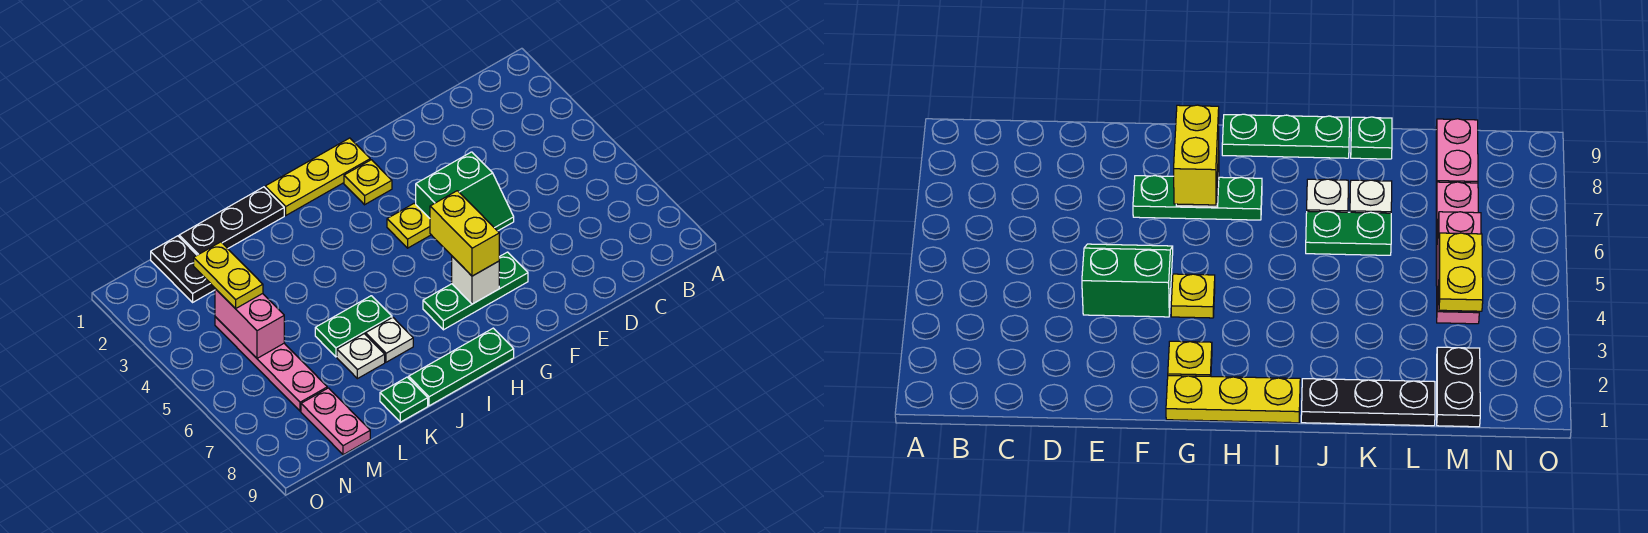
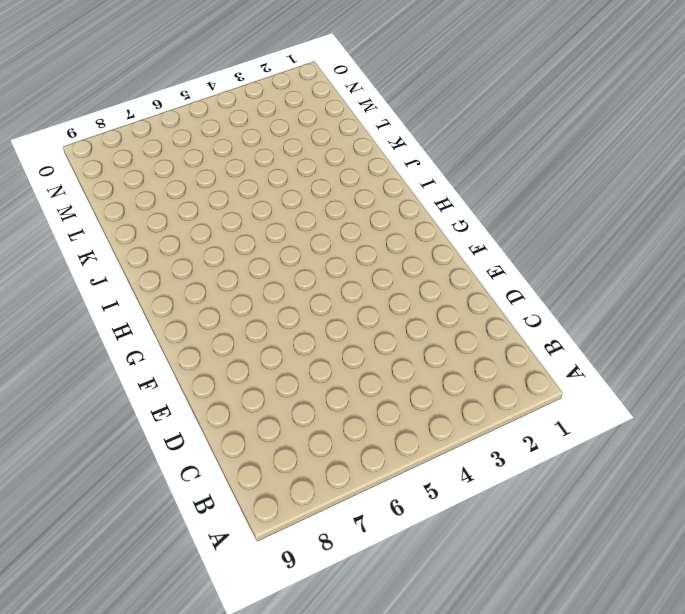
none -> green slope E4:F5 level 1 top 4
none -> green plate F7:H7 level 1
none -> yellow plate G1:I1 level 1

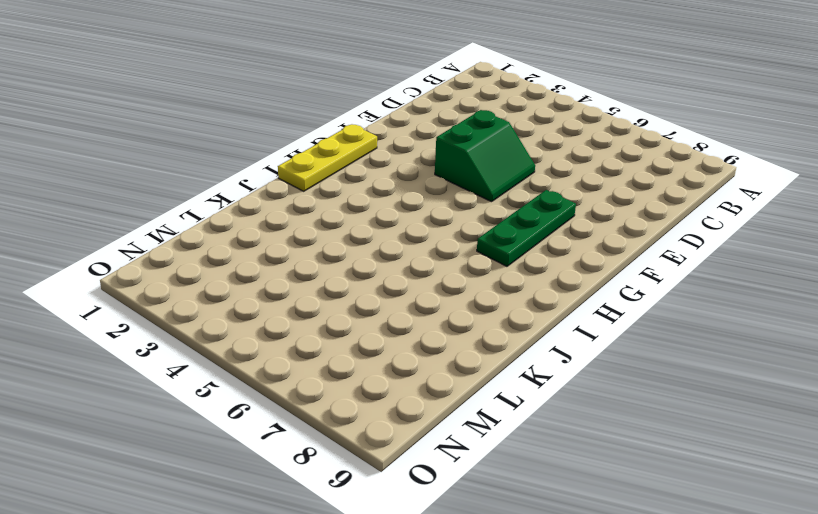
none -> yellow plate G2 level 1
none -> yellow plate G4 level 1
none -> green plate H9:J9 level 1

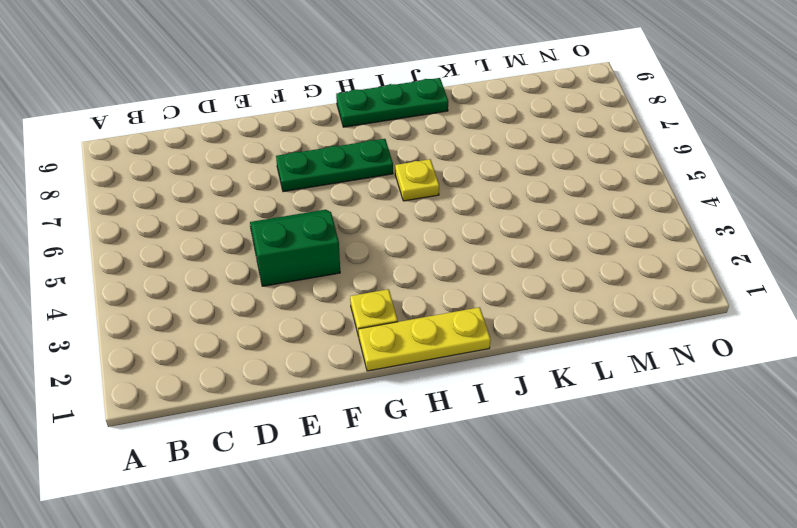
yellow plate I6 level 1 -> yellow plate G4 level 1
none -> black plate J1:L1 level 1
none -> green plate J6:K6 level 1
none -> white plate J7 level 1

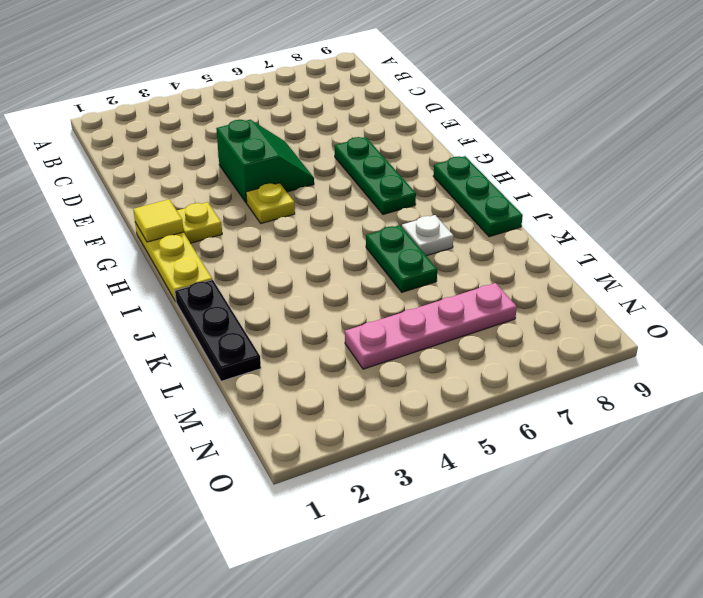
yellow tile G1 level 2 -> none
none -> white plate K7 level 1
none -> green plate K9 level 1
none -> black plate M1:M2 level 1

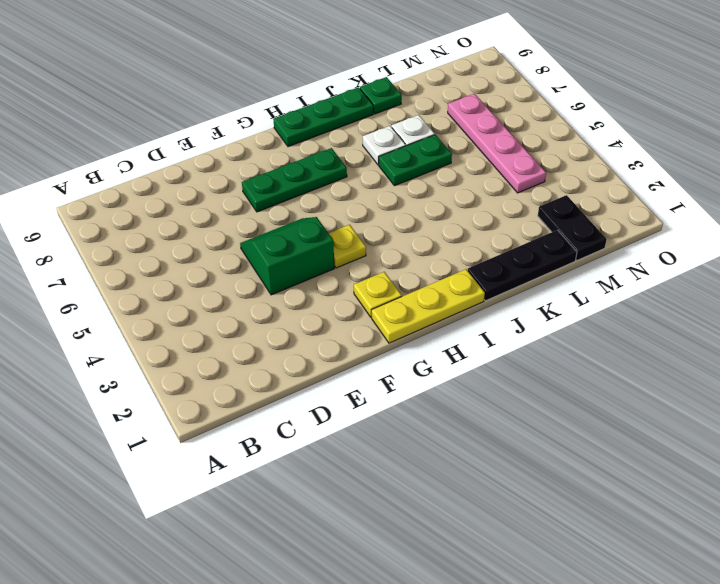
none -> pink plate M8:M9 level 1
none -> white brick G7 level 2
none -> pink brick M4:M5 level 2

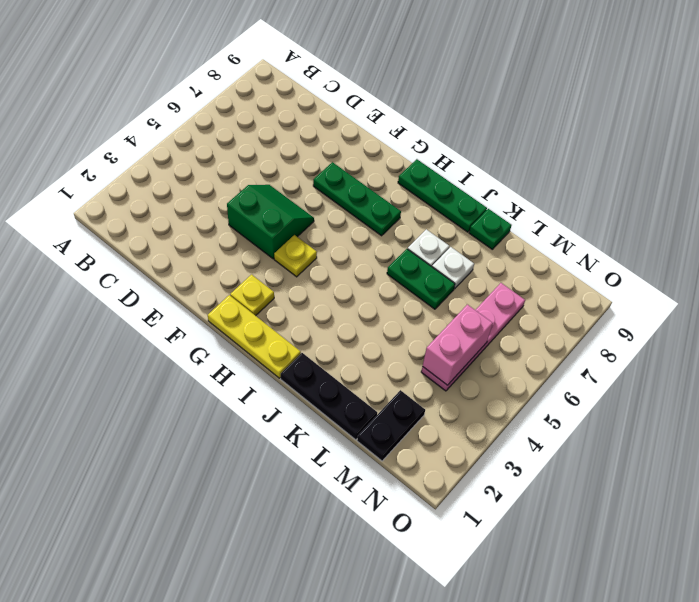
none -> pink plate M8:M9 level 1
none -> white brick G7 level 2
none -> yellow brick G6:G7 level 3

